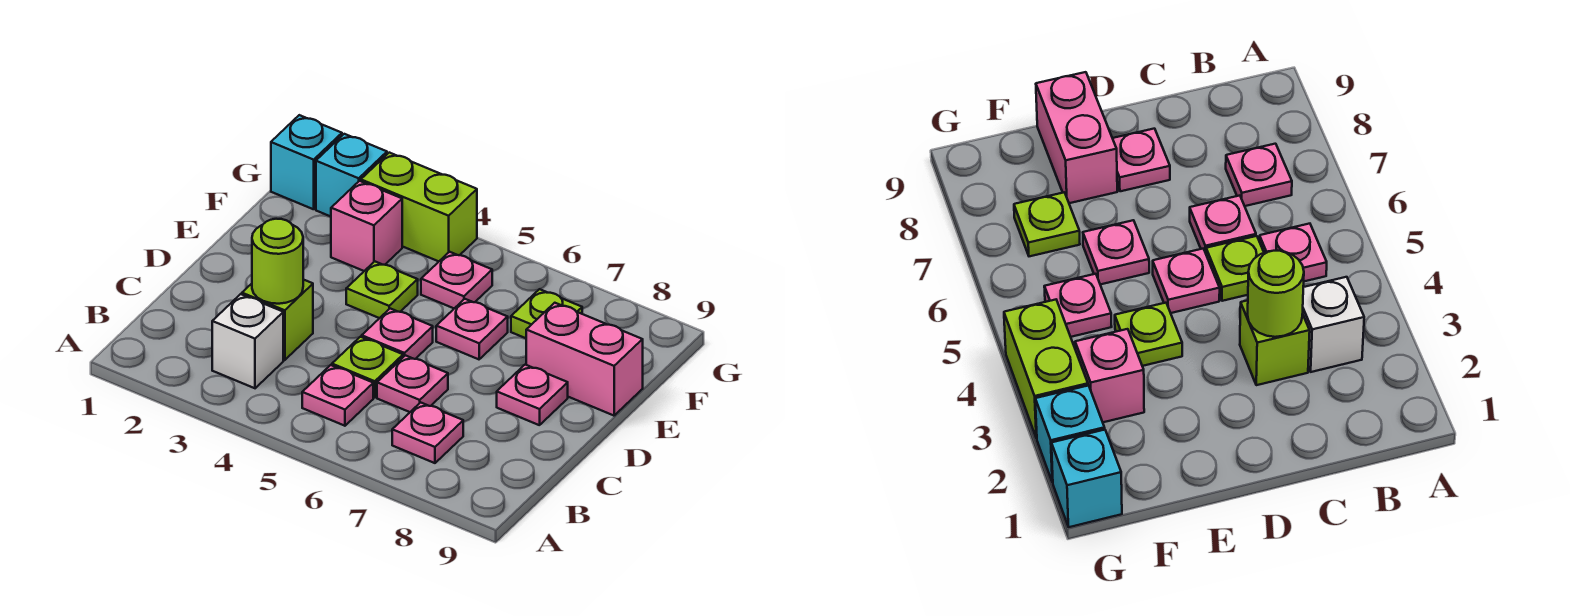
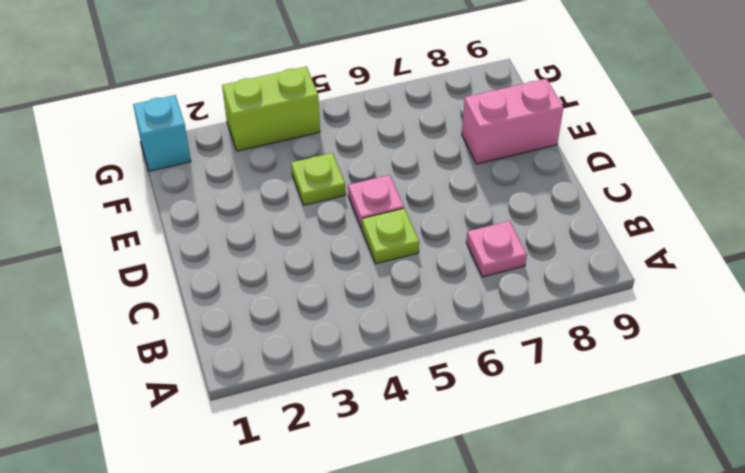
none -> white brick B3 level 1
none -> pink plate B5 level 1
none -> lime brick C3 level 1

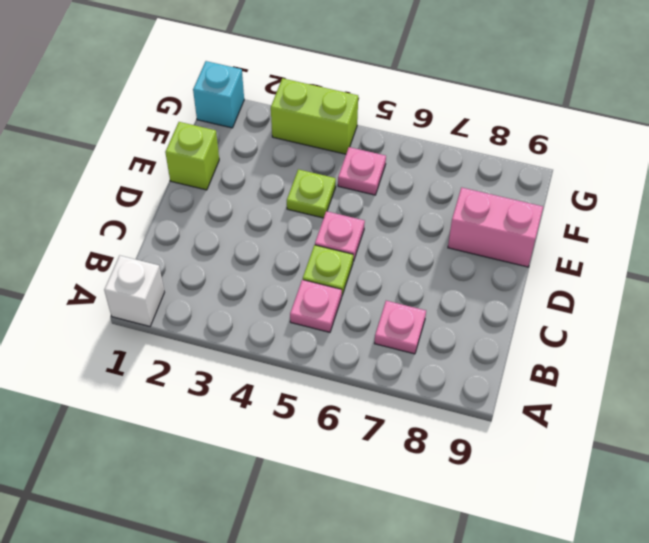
white brick A1 level 1 -> white brick B3 level 1
lime brick E1 level 1 -> lime brick C3 level 1
none -> pink plate C6 level 1
none -> pink plate D8 level 1
none -> pink plate E6 level 1

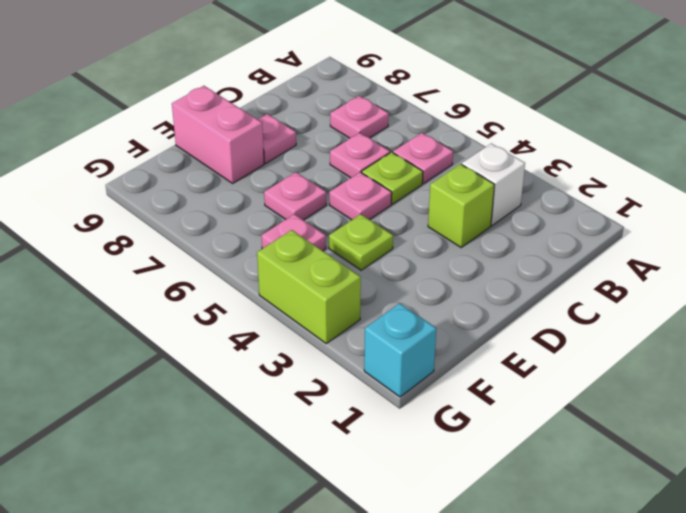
none -> pink brick F3 level 1
none -> lime plate F7 level 1
none -> cyan brick G2 level 1

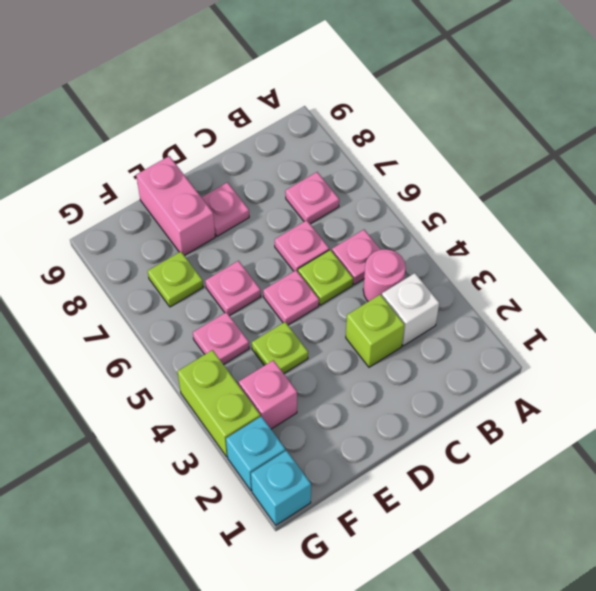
pink round brick B4 level 1 -> none
none -> lime round brick C3 level 2

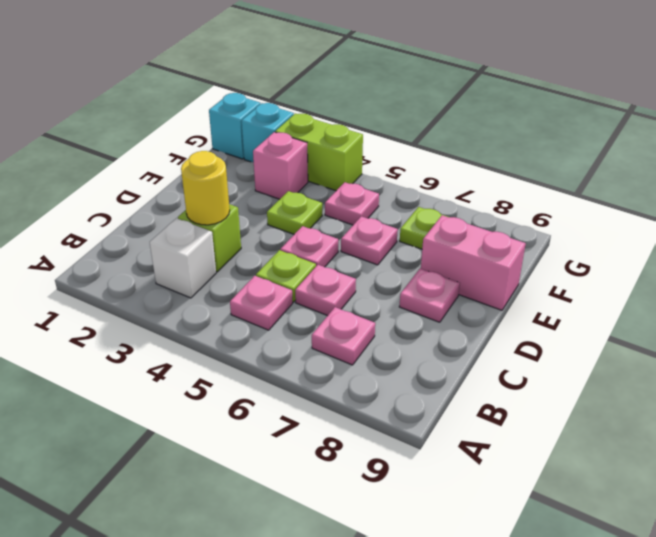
yellow round brick C3 level 2 -> lime round brick C3 level 2

